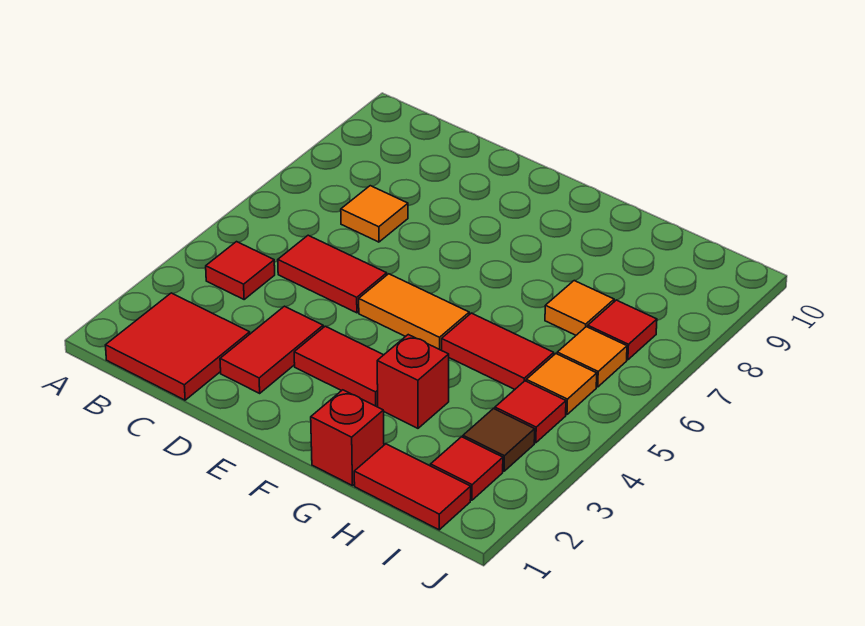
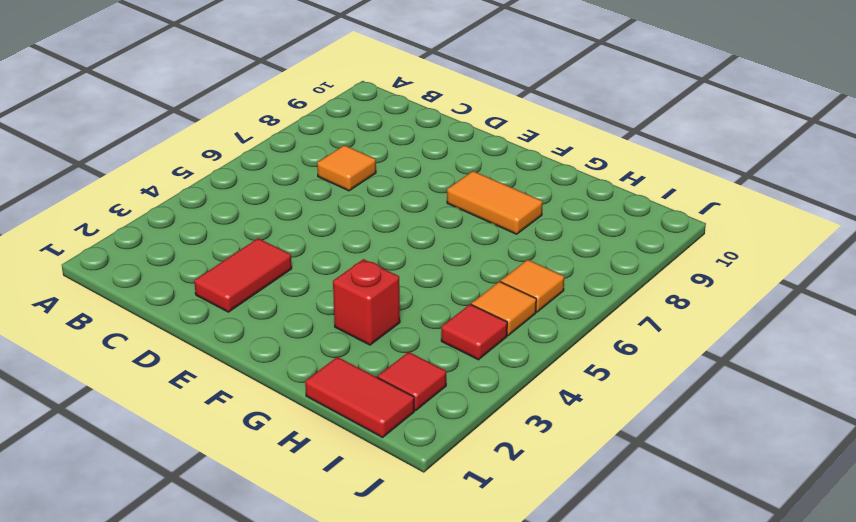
orange tile F8:G8 level 1 -> orange tile E5:F5 level 1
none -> red tile B1:C2 level 1
none -> red tile B4 level 1
none -> red tile C5:D5 level 1

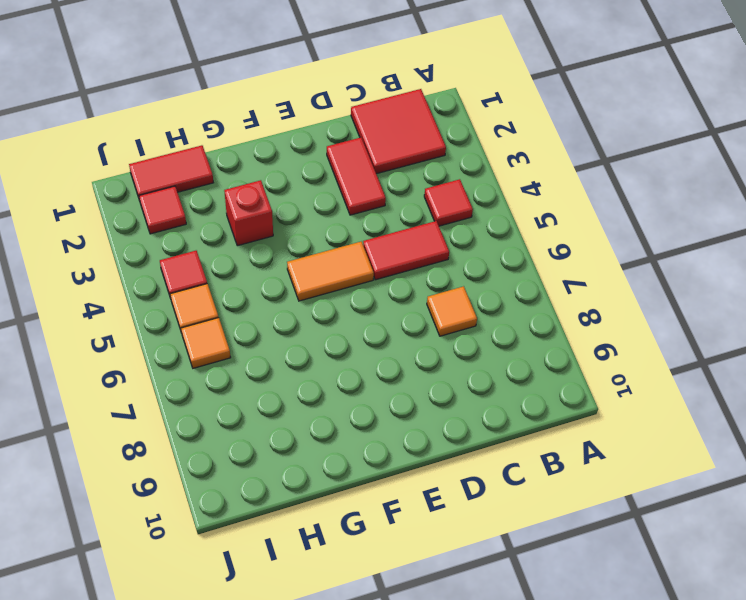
none -> red tile E3:F3 level 1
none -> red brick G1 level 1
none -> red tile G5:H5 level 1

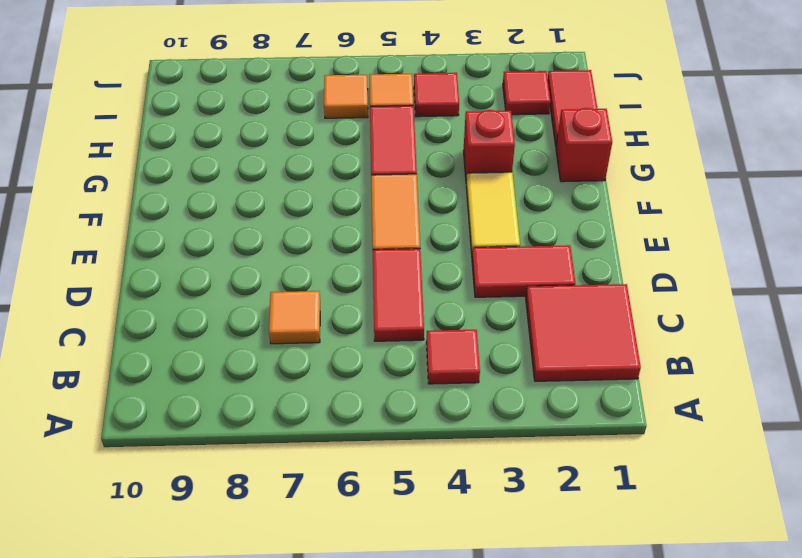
yellow tile E3:F3 level 1 -> red tile E3:F3 level 1
none -> orange tile H7 level 1
none -> brown tile I3 level 1
none -> red tile I7 level 1

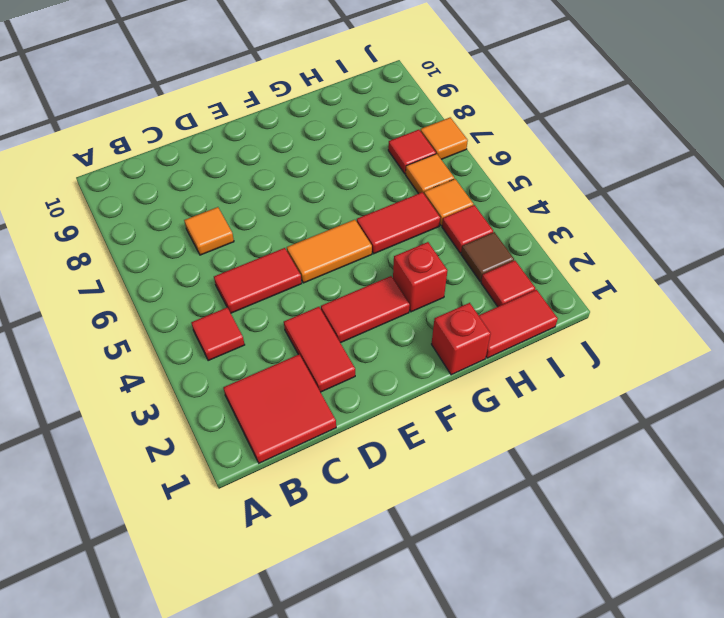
orange tile J7 level 1 -> orange tile H7 level 1

